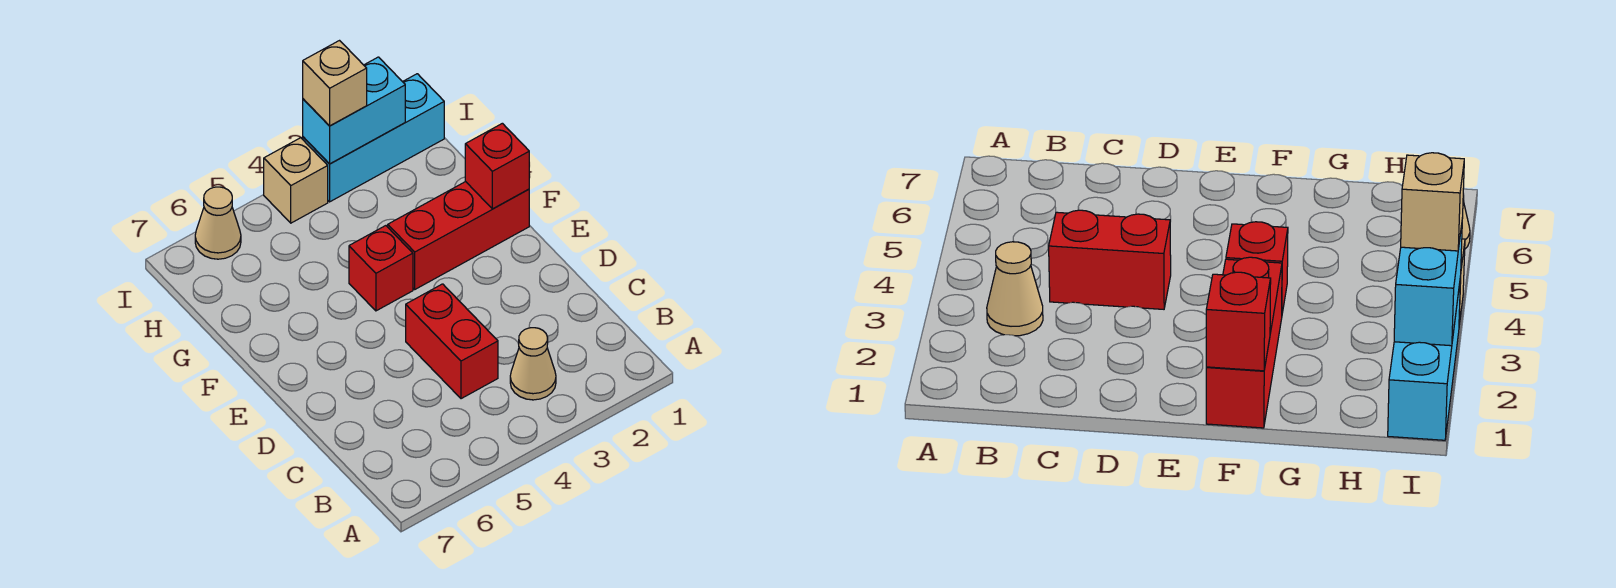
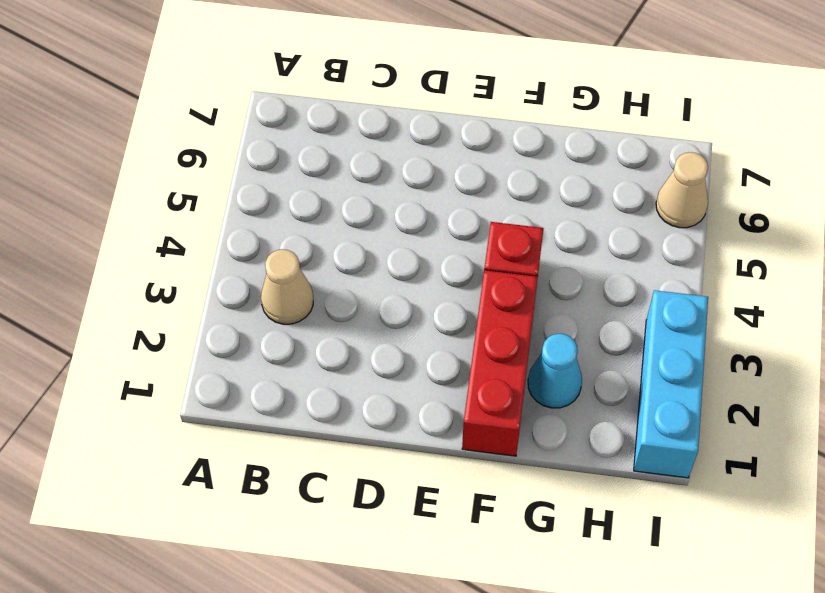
cyan cone G2 level 1 -> none
none -> red brick C4:D4 level 1
none -> tan brick I4 level 1

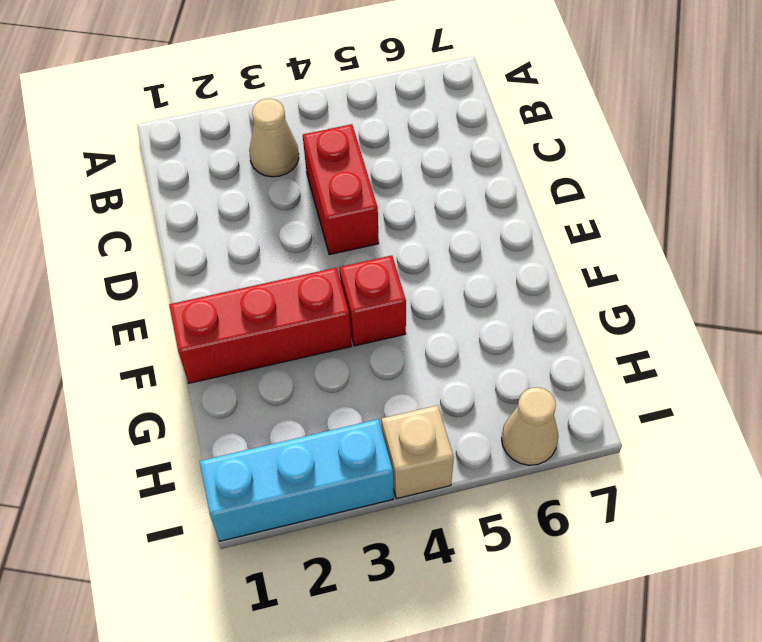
none -> red brick F1 level 2
none -> cyan brick I2:I3 level 2

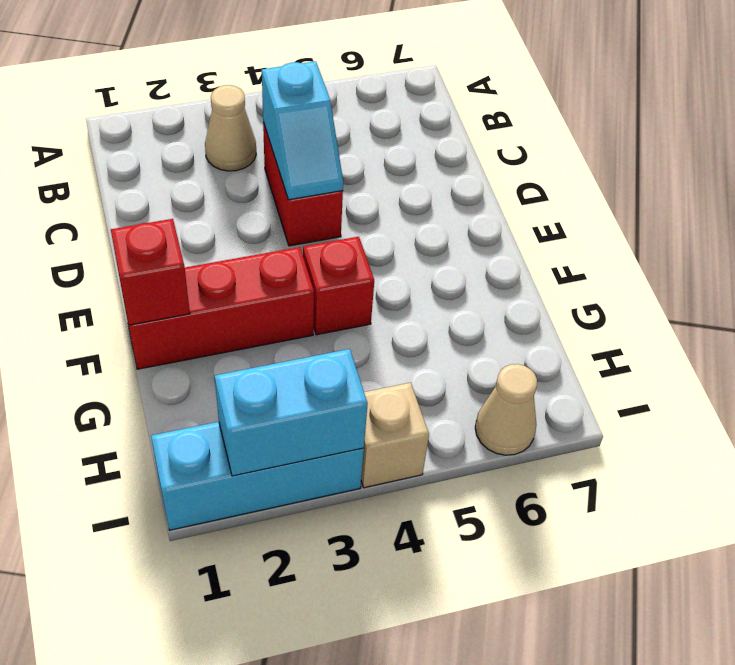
cyan slope C4:D4 level 2 top C -> none
none -> tan brick I3 level 3

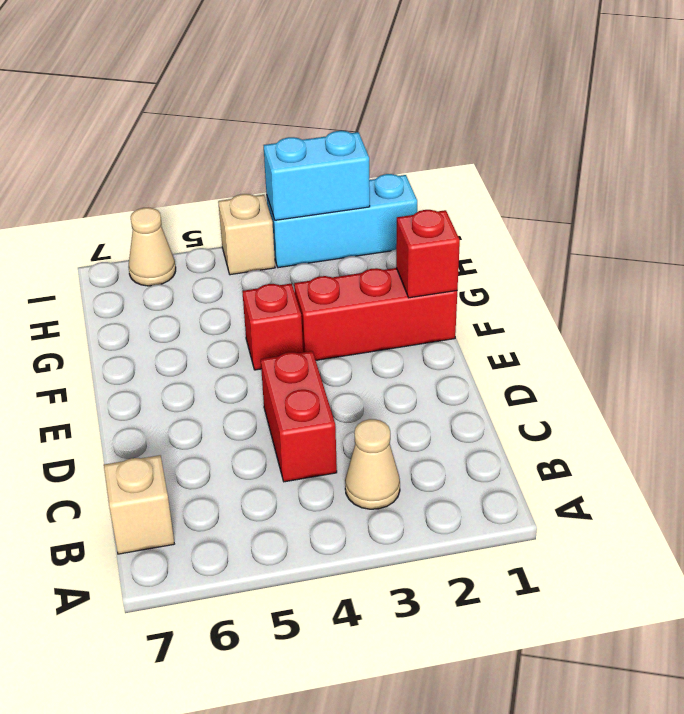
tan brick B7 level 1 -> tan brick I3 level 3

